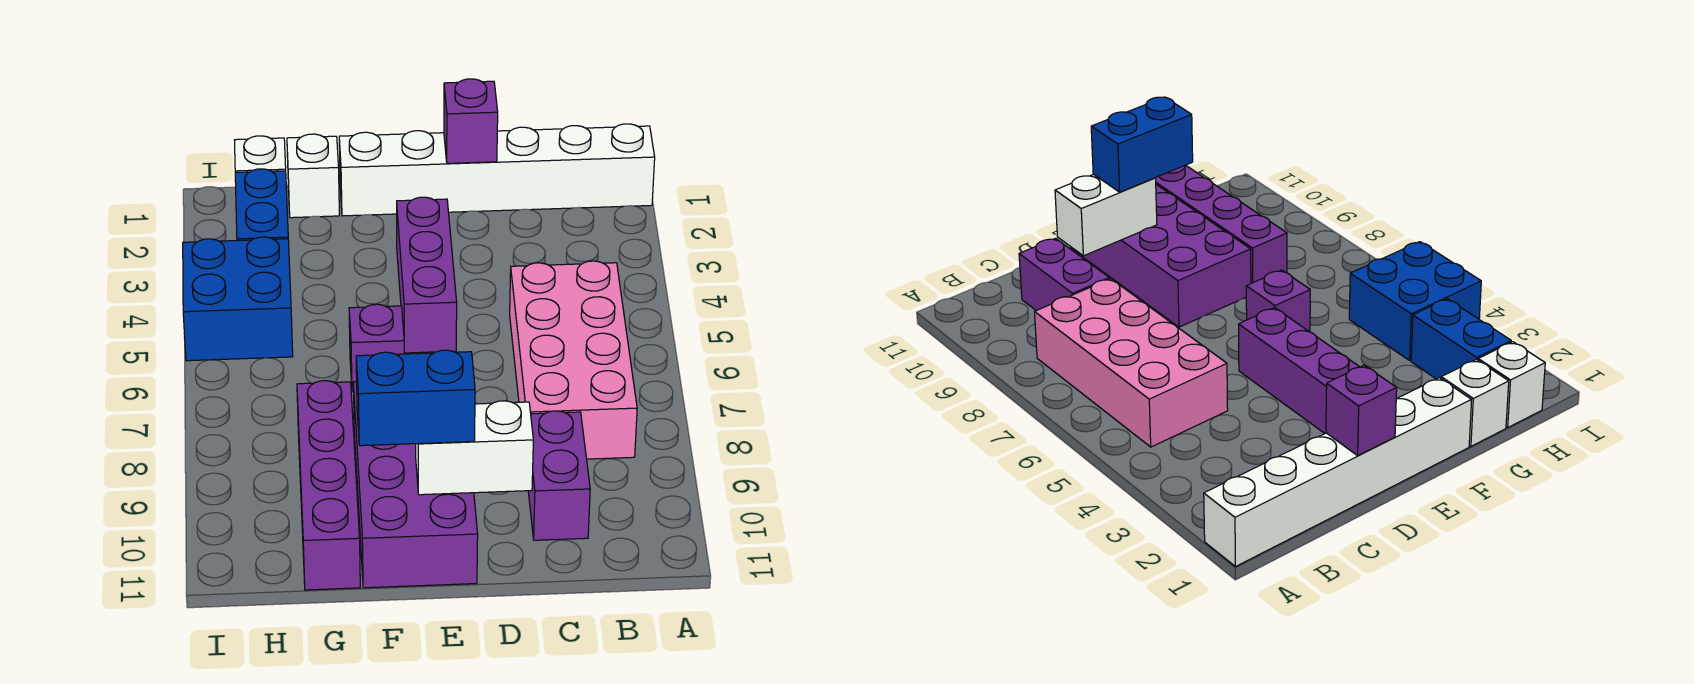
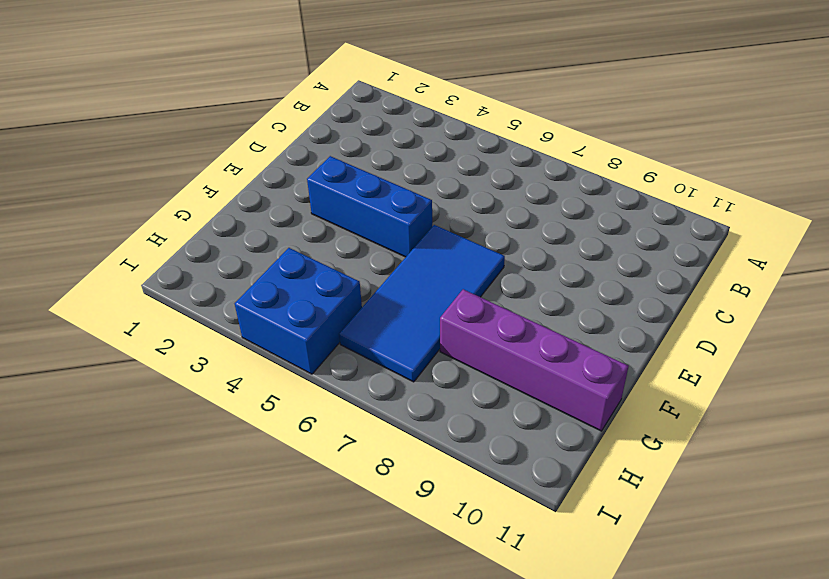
blue brick E3:E5 level 1 -> purple brick E3:E5 level 1
blue tile E6:H7 level 1 -> purple brick F6 level 1
none -> white brick A1:F1 level 1
none -> pink brick B5:C8 level 1
none -> purple brick C9:C10 level 1

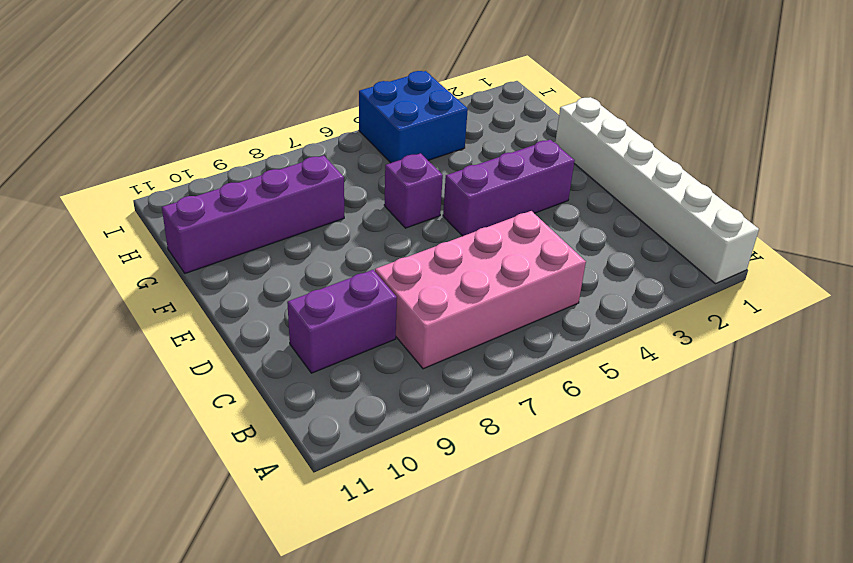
none -> purple brick E8:F11 level 1
none -> white brick G1 level 1
none -> white brick H1 level 1

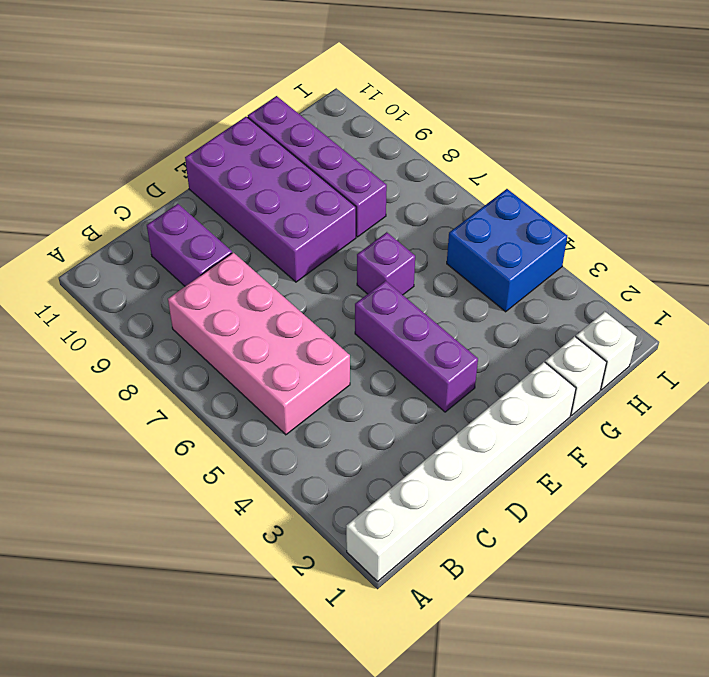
none -> blue brick H2:H3 level 1
none -> purple brick D1 level 2
none -> white brick D10:E10 level 2

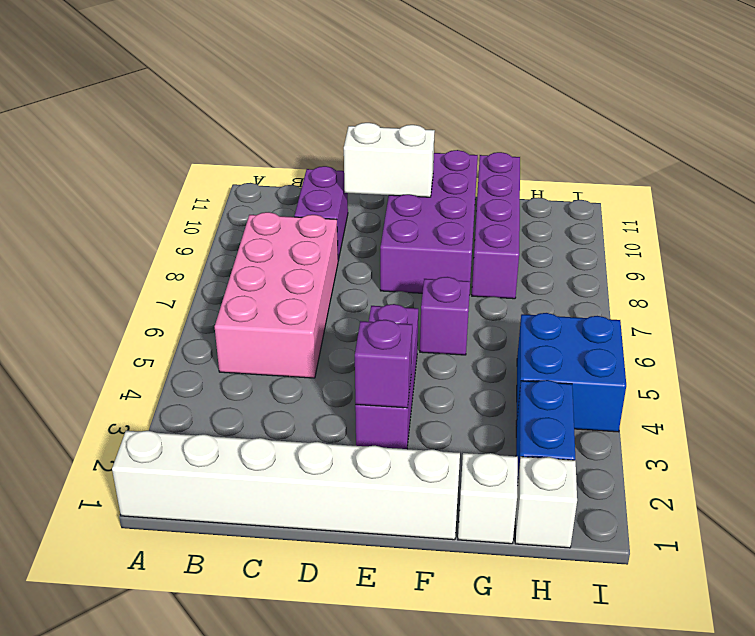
purple brick E3 level 2 -> purple brick D1 level 2
none -> blue brick E10:F10 level 3

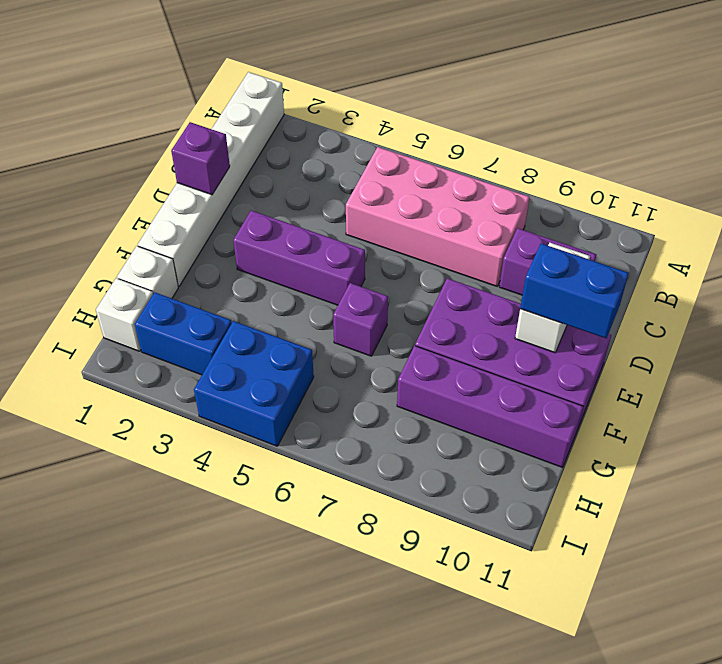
blue brick E10:E11 level 3 -> blue brick E10:F10 level 3

